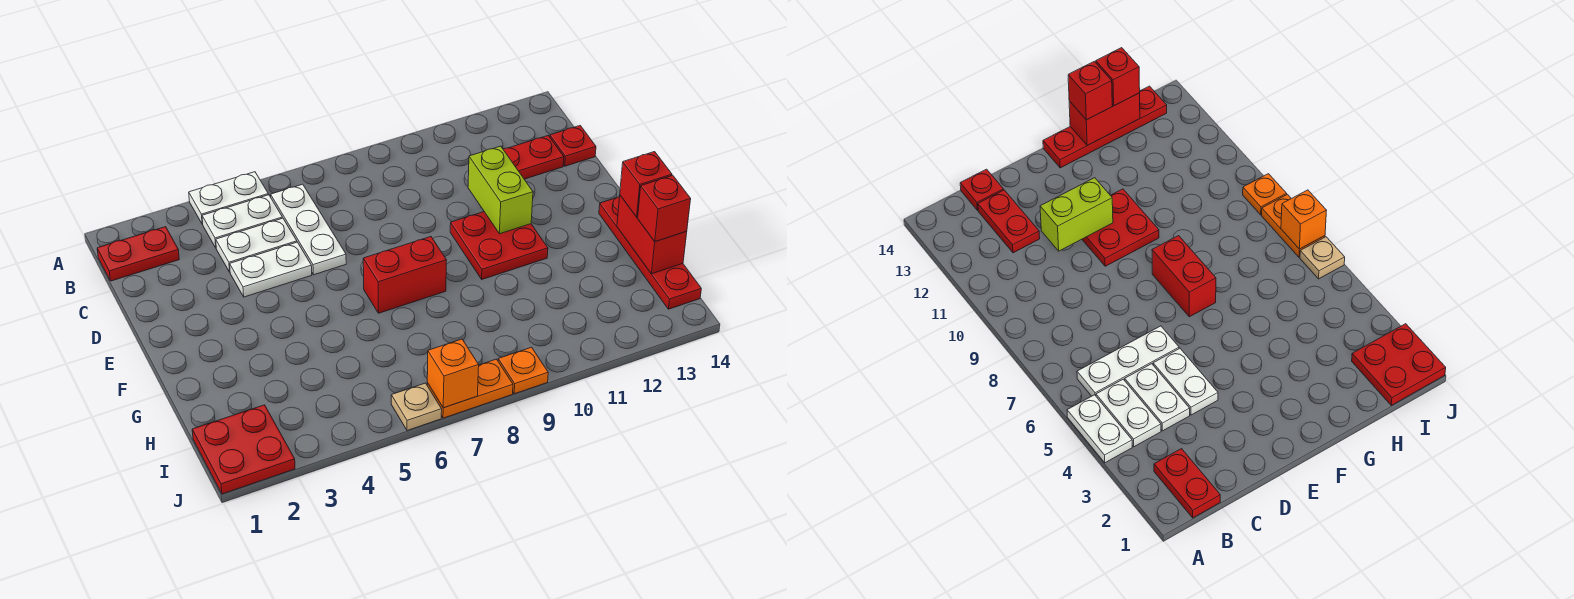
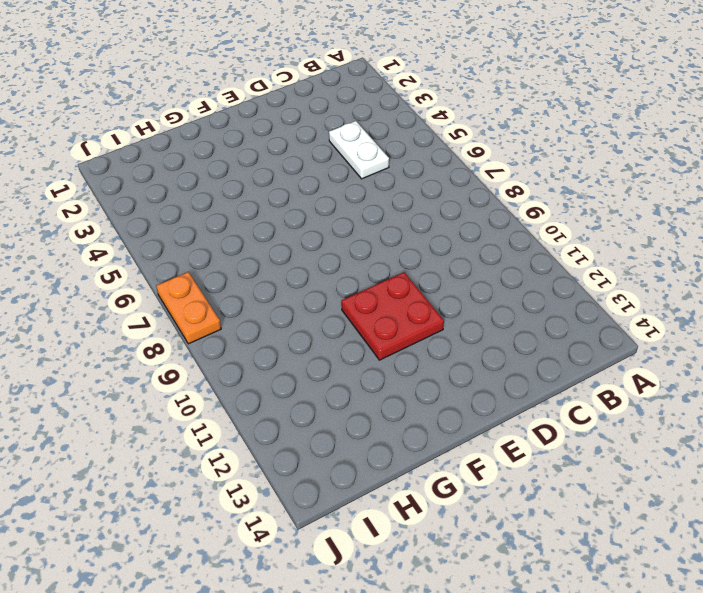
none -> white plate A4:A5 level 1
none -> red plate B1:B2 level 1
none -> white plate B4:B5 level 1

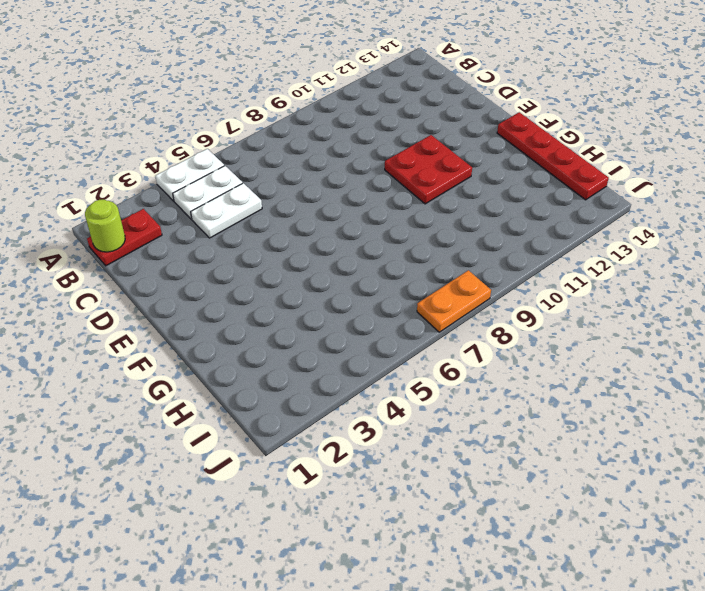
lime round brick B1 level 2 -> none
none -> white plate B6:D6 level 1
none -> red plate C12:C13 level 1
none -> red plate C14 level 1

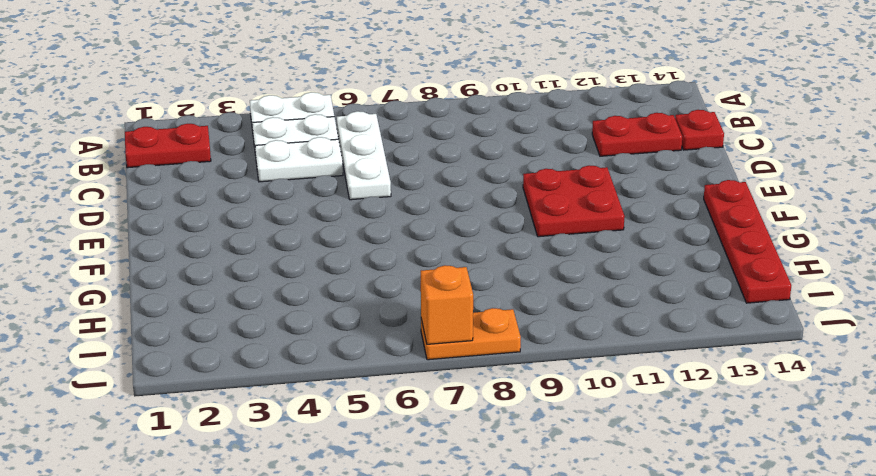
none -> white plate D4:D5 level 1
none -> red brick F7:F8 level 1
none -> red plate I1:J2 level 1

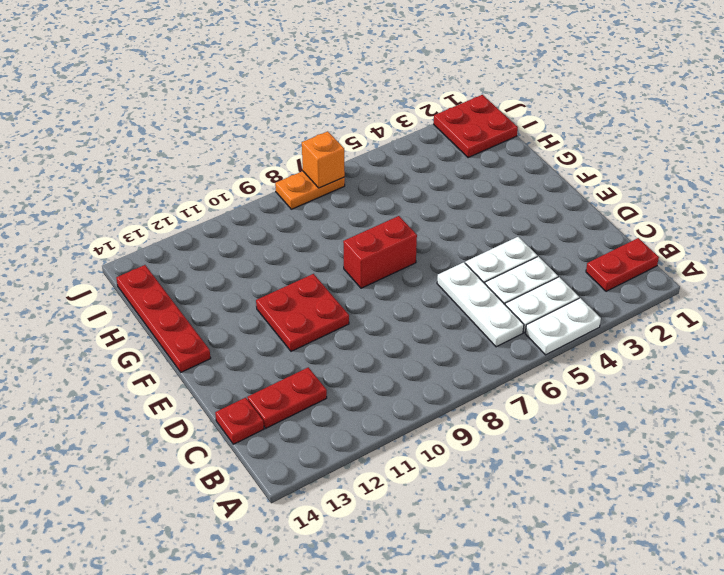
none -> tan plate J6 level 1
none -> orange plate J9 level 1
none -> lime brick D11:E11 level 2

